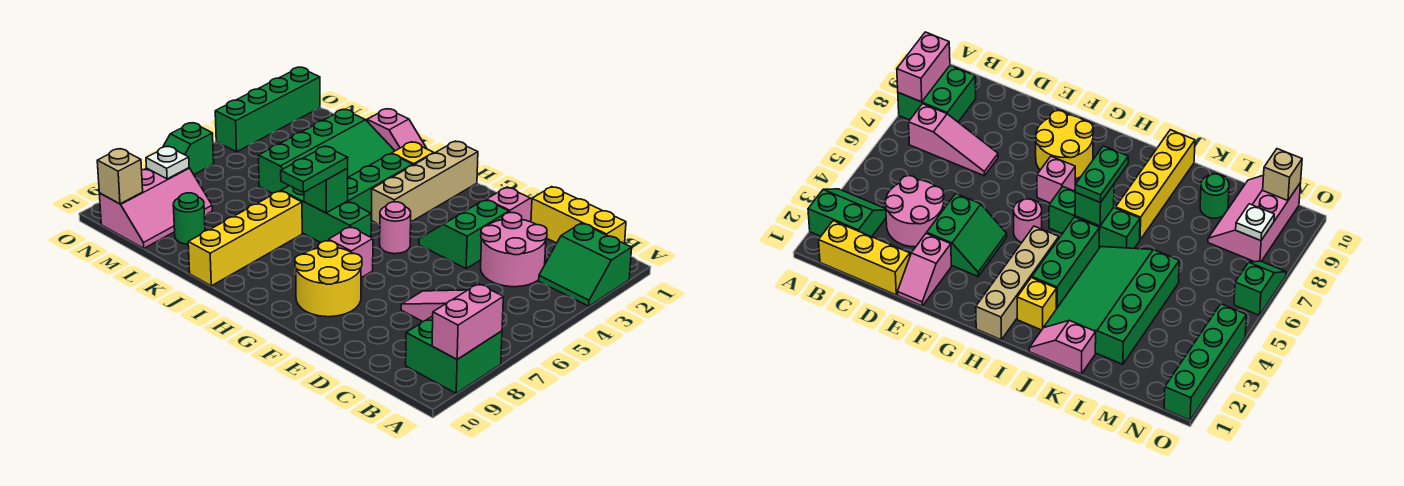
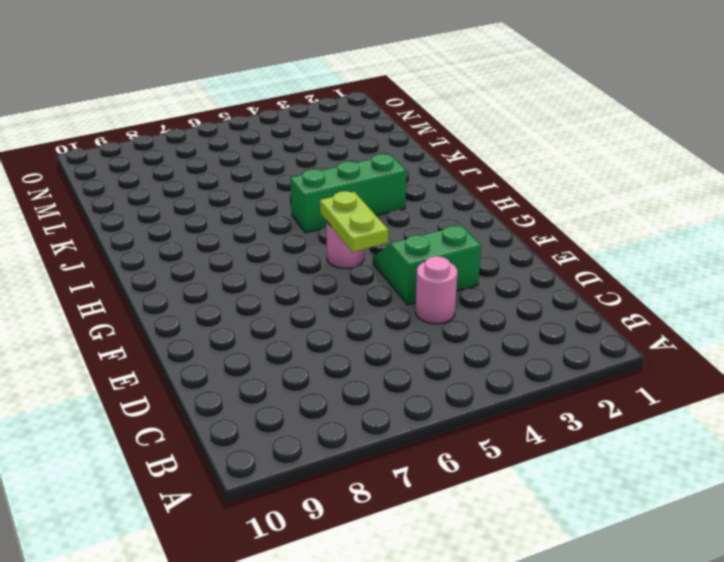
pink round brick D4 level 1 -> pink round brick C3:D4 level 1
lime plate F5:G5 level 2 -> none
none -> green slope A2:B3 level 1 top 2
none -> green brick A8:B9 level 1
none -> yellow brick B1:D1 level 1

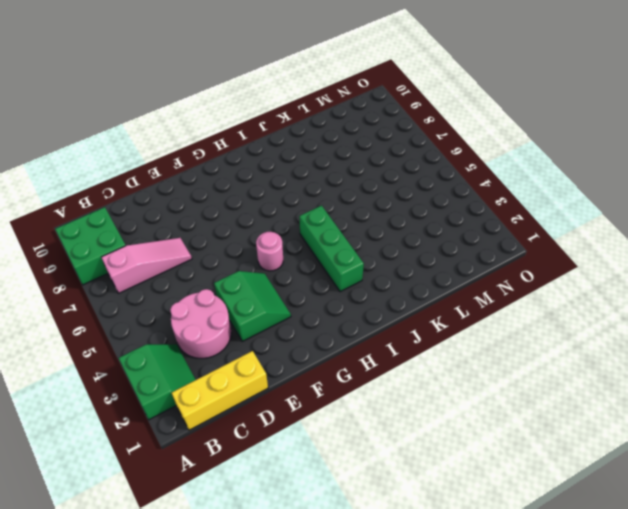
green slope A2:B3 level 1 top A -> green slope A2:B3 level 1 top 2
none -> pink slope E1:E2 level 1 top 2
none -> yellow round brick F8:G9 level 1
none -> pink brick G7 level 1

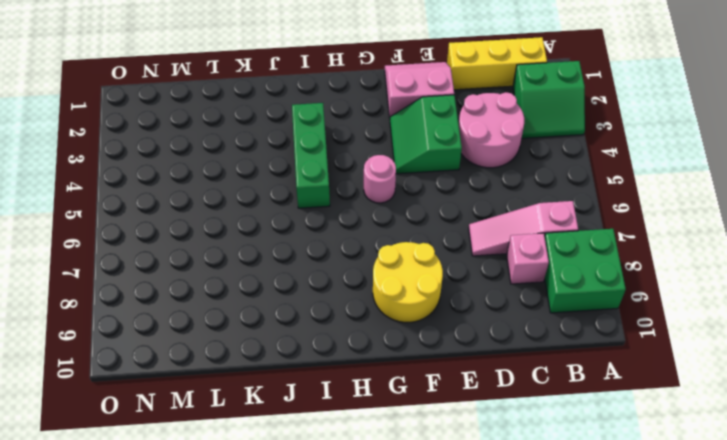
pink brick C8 level 1 -> pink brick G7 level 1
pink slope E1:F2 level 1 top 2 -> pink slope E1:E2 level 1 top 2
none -> tan brick H1:H4 level 1
none -> green brick H6:J6 level 1
none -> yellow brick I2 level 1

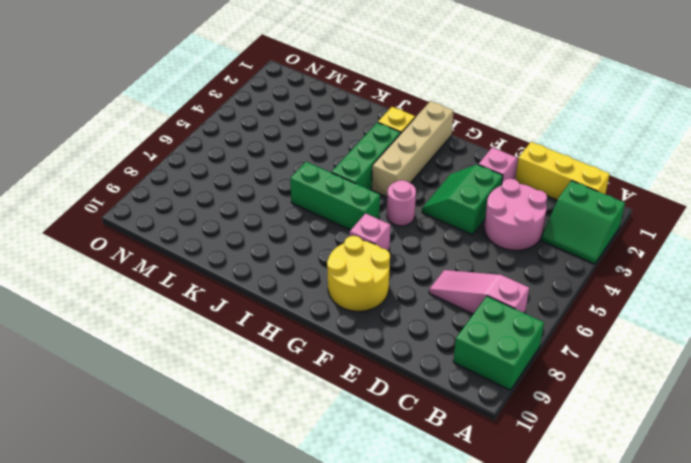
none -> pink slope J1:K1 level 1 top K
none -> green slope J2:L5 level 1 top L
none -> yellow brick J7:J10 level 1

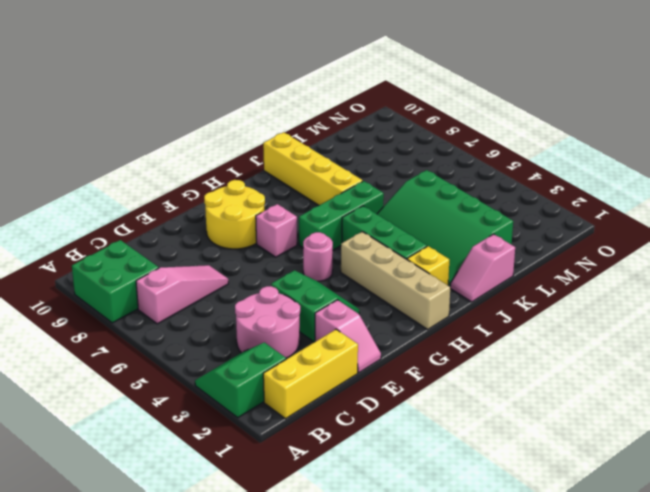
none -> green round brick L9 level 1
none -> pink slope M8:N10 level 1 top N
none -> green brick O1:O4 level 1

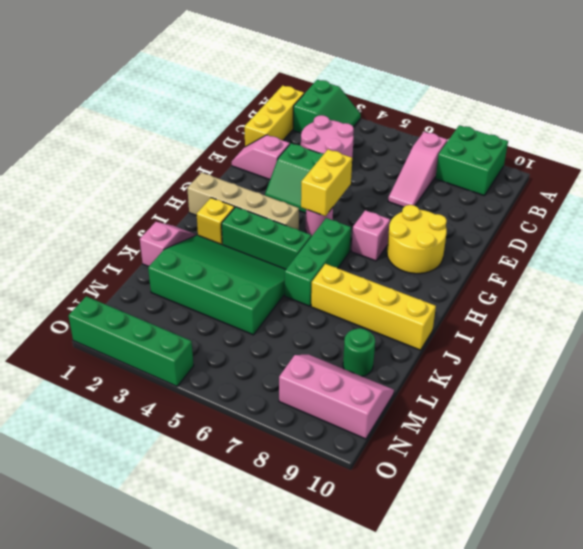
yellow brick F5:G5 level 2 -> none
none -> green slope O6:O7 level 1 top 6
none -> pink brick A8:A9 level 2
none -> green brick I6 level 2

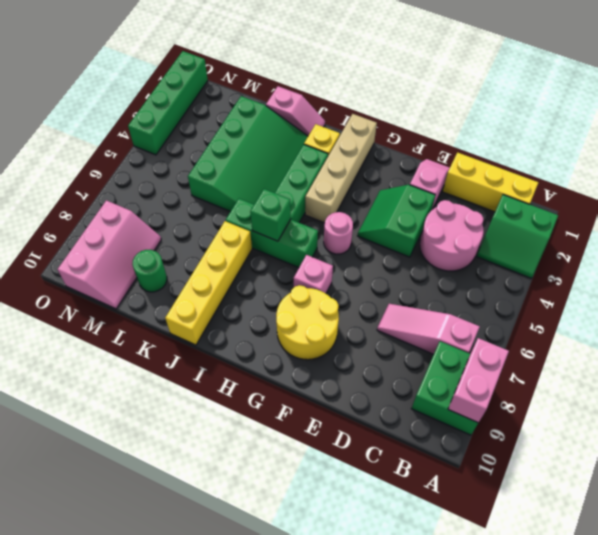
none -> green slope O6:O7 level 1 top 6
none -> white plate N8 level 2
none -> tan brick N10 level 2

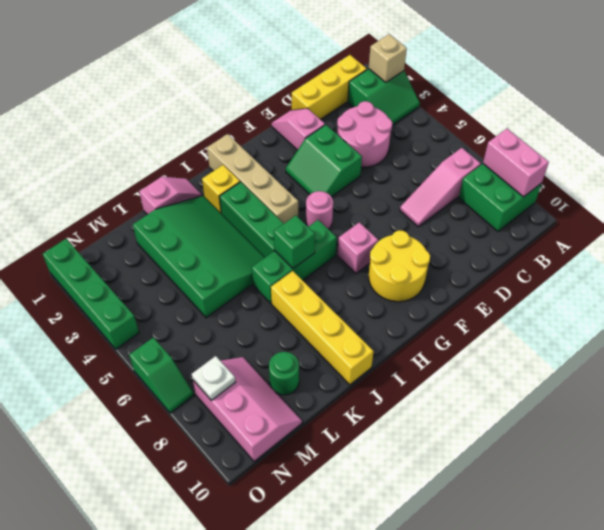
tan brick A2 level 2 -> tan brick N10 level 2
none -> green plate I6:I7 level 3

